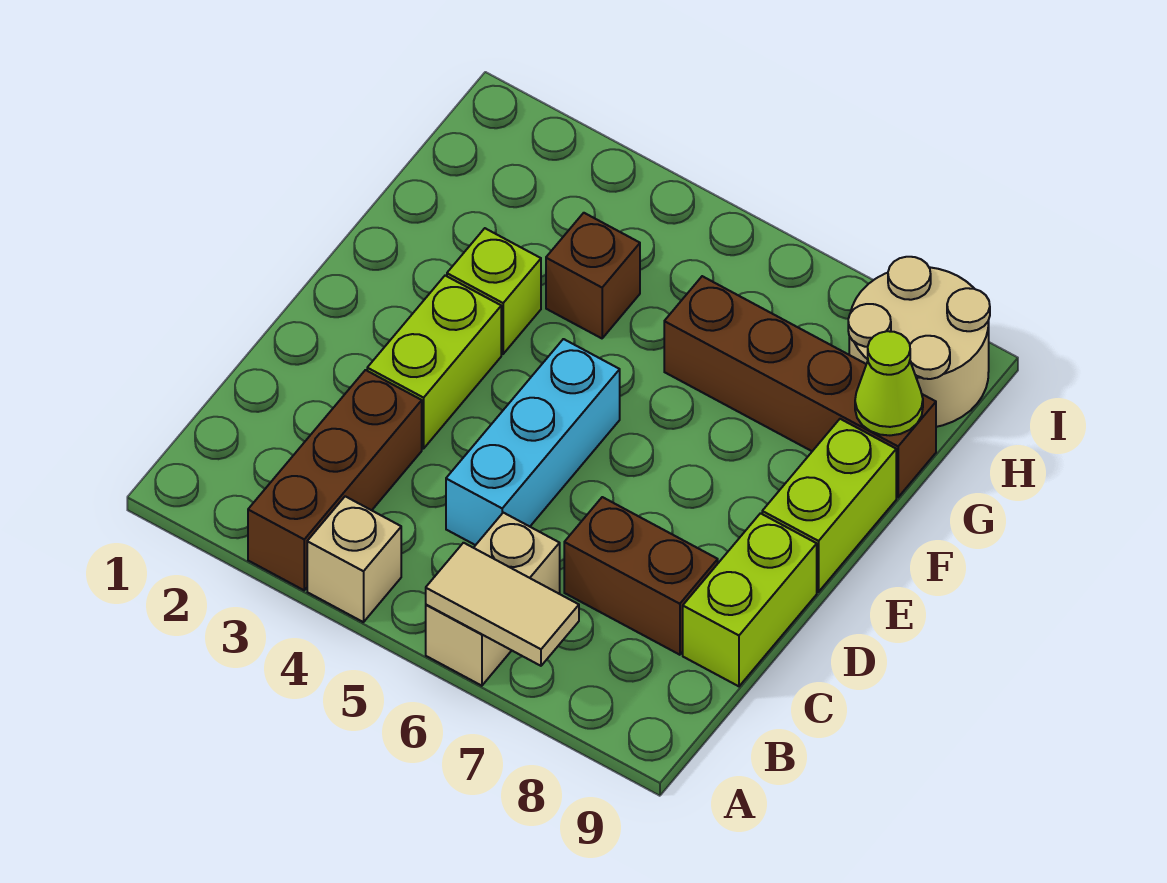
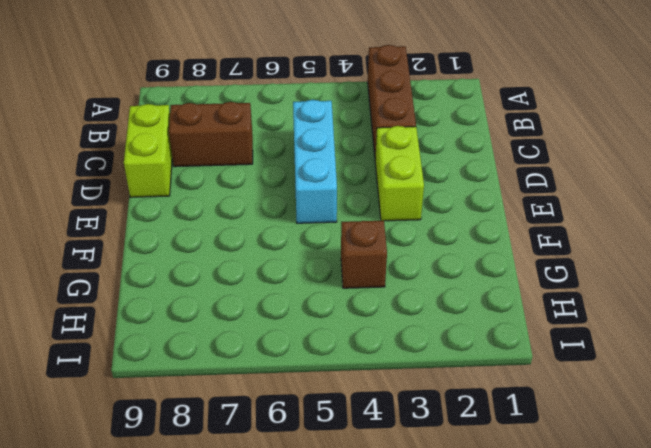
none -> tan brick A4 level 1
none -> tan brick A6:B6 level 1
none -> lime brick E9:F9 level 1

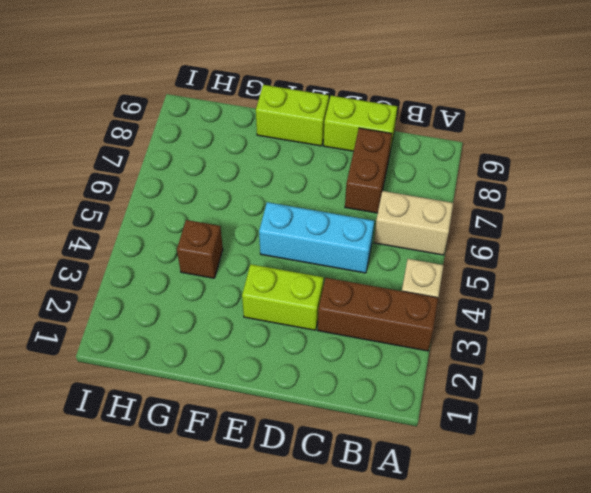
none -> lime brick F3 level 1
none -> brown brick G6:G9 level 1
none -> tan round brick H8:I9 level 1

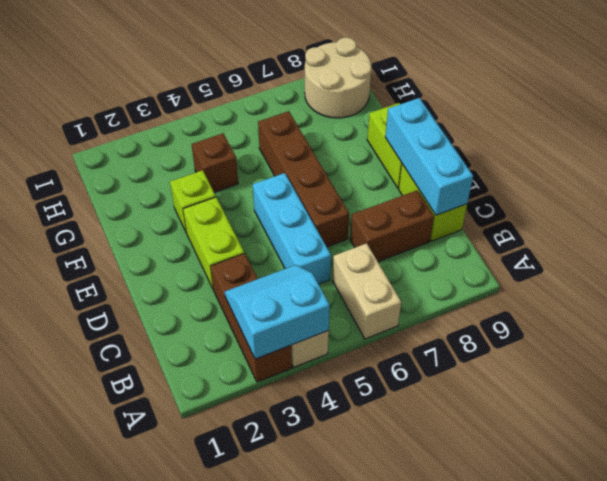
cyan slope A3:B4 level 2 top A -> none
cyan brick C9:E9 level 2 -> none
brown brick D6:G6 level 1 -> brown brick G6:G9 level 1
none -> tan tile A6:A7 level 2
none -> lime cone G9 level 2

